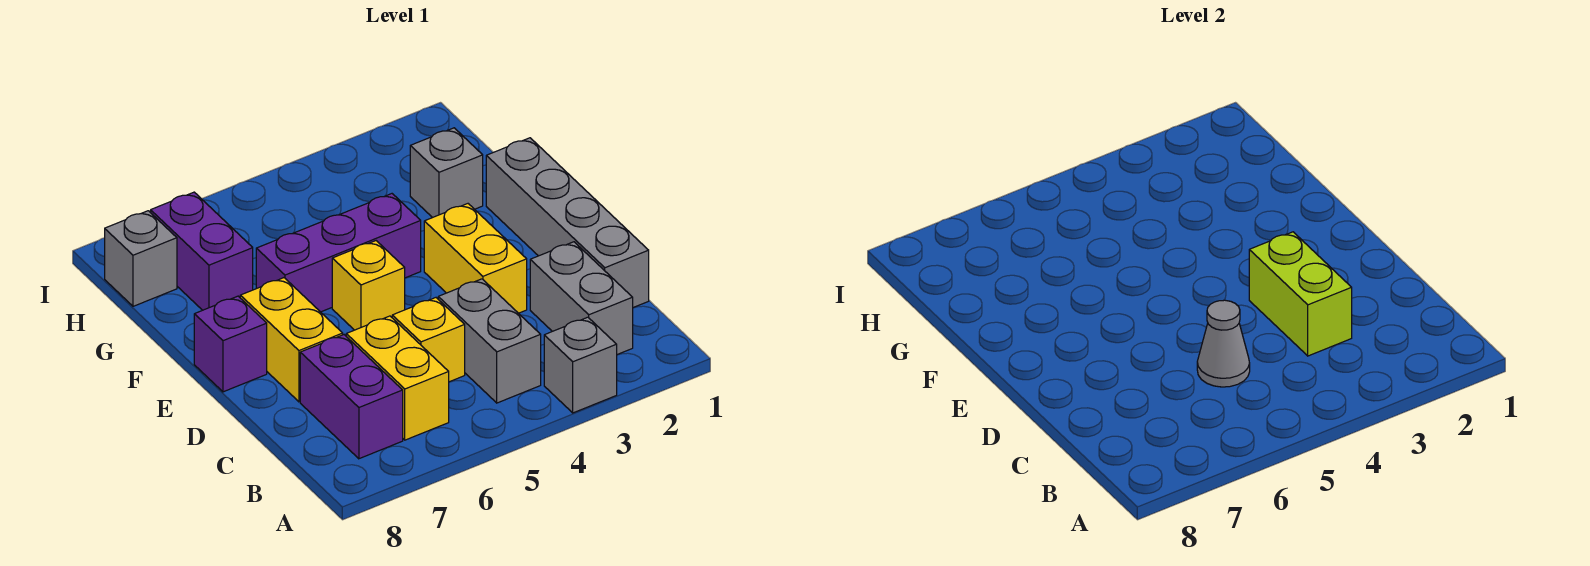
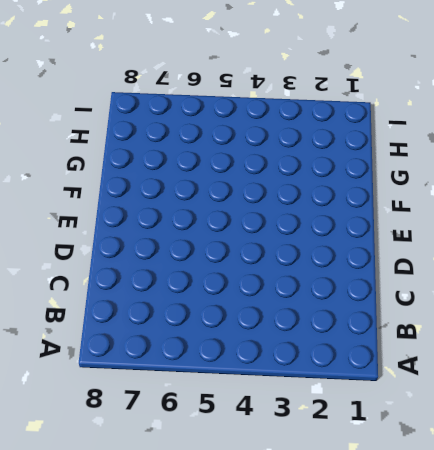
none -> grey brick A3 level 1
none -> grey brick B2:C2 level 1
none -> grey brick B4:C4 level 1

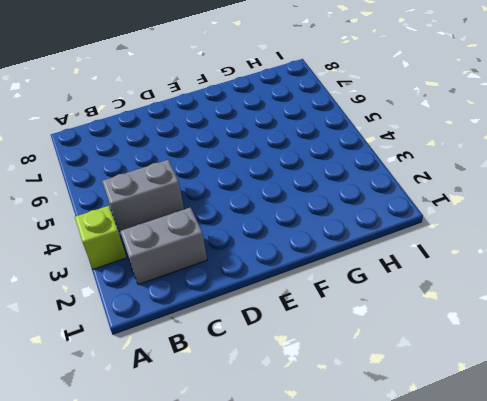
lime brick A3 level 1 -> grey brick A3 level 1
none -> yellow brick B6:C6 level 1
none -> purple brick B7:C7 level 1
none -> grey brick C1:F1 level 1

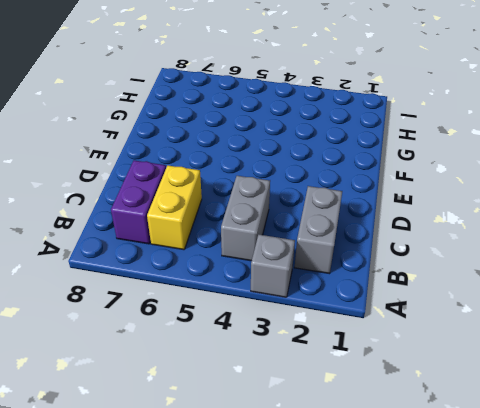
none -> grey brick C1:F1 level 1
none -> yellow brick C5 level 1
none -> yellow brick D3:E3 level 1

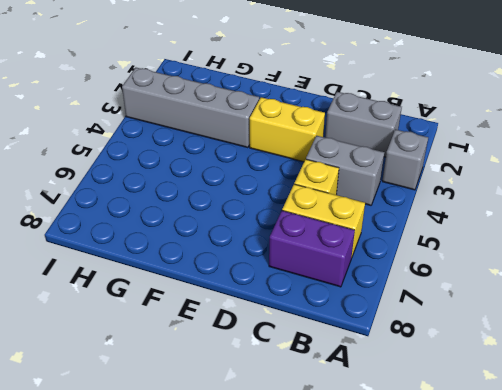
grey brick F3:I3 level 1 -> grey brick C1:F1 level 1
none -> yellow brick D7:E7 level 1
none -> yellow brick E5 level 1
none -> purple brick E8 level 1

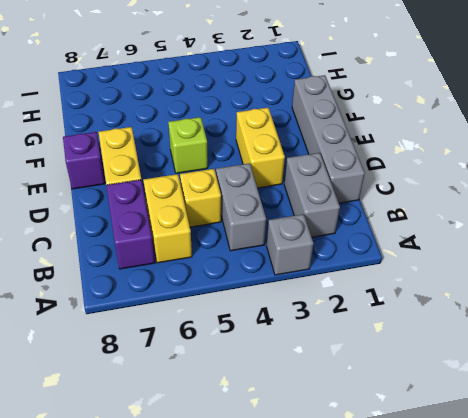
lime brick E5 level 1 -> yellow brick E5 level 1
none -> purple brick F4:F6 level 1
none -> grey brick G2 level 1
none -> purple brick G7:H7 level 1

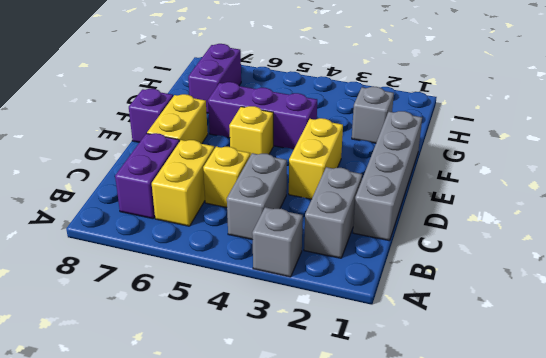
none -> grey brick H8 level 1
none -> lime brick C3:D3 level 2
none -> grey cone C5 level 2

